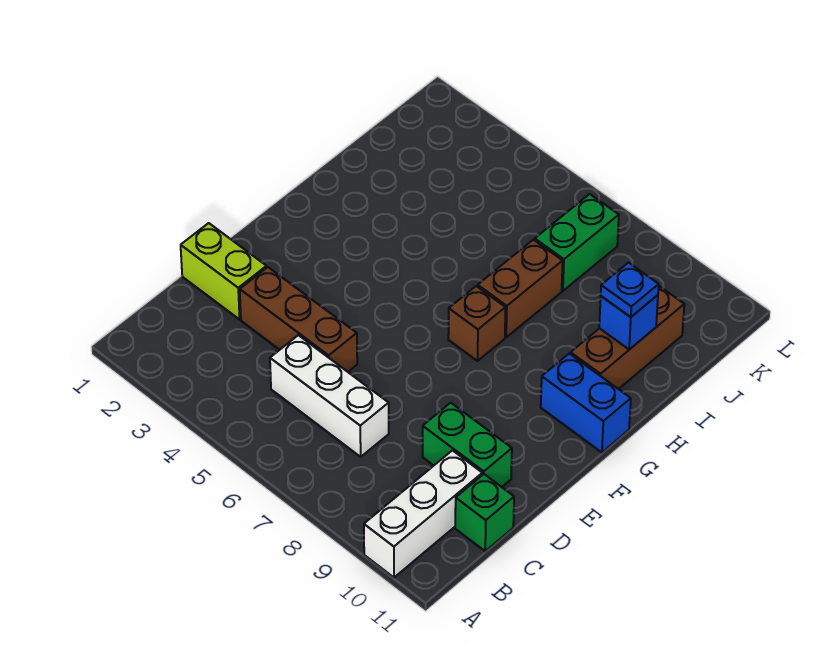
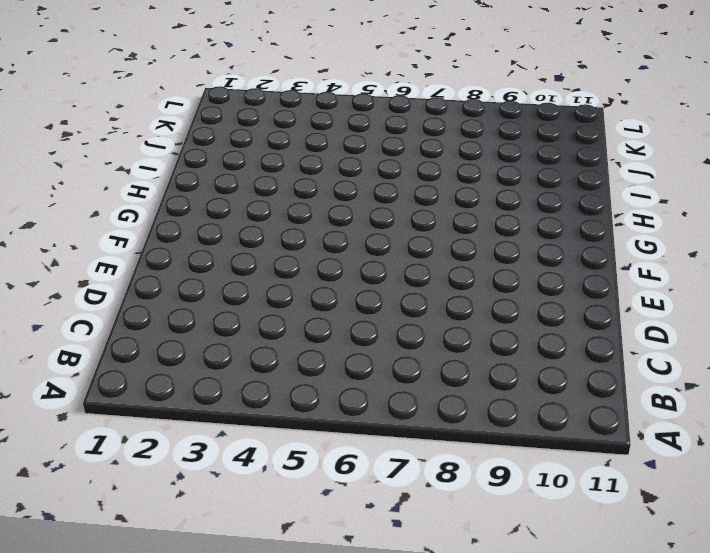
none -> white brick A10:C10 level 1
none -> white brick C5:C7 level 1
none -> green brick C11 level 1

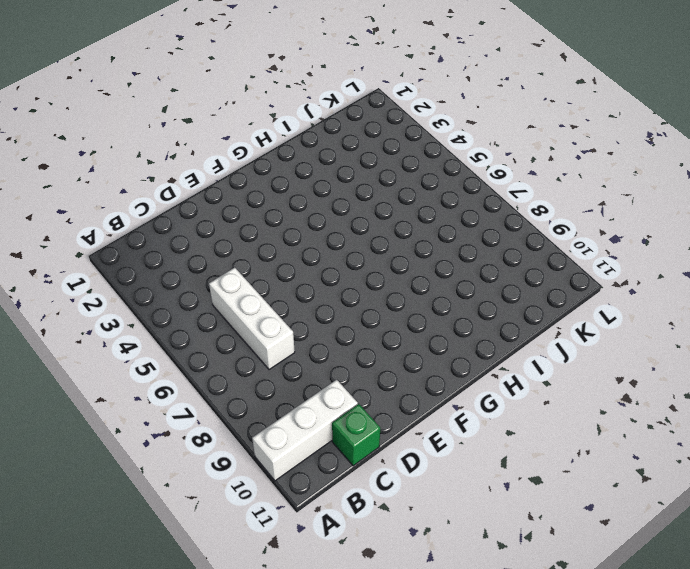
none -> lime brick D1:D2 level 1
none -> brown brick D3:D5 level 1
none -> green brick D9:D10 level 1

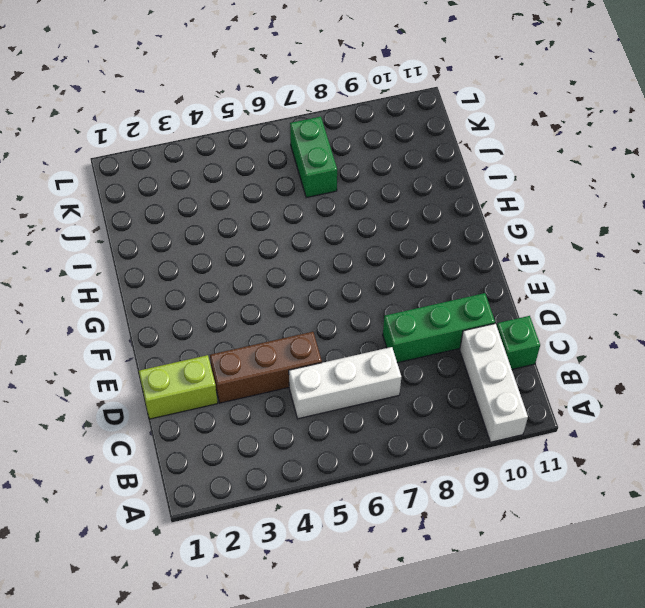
green brick D8:D10 level 1 -> green brick D9:D10 level 1
none -> brown brick G7 level 1
none -> blue brick G10:G11 level 1
none -> brown brick H7:I7 level 1

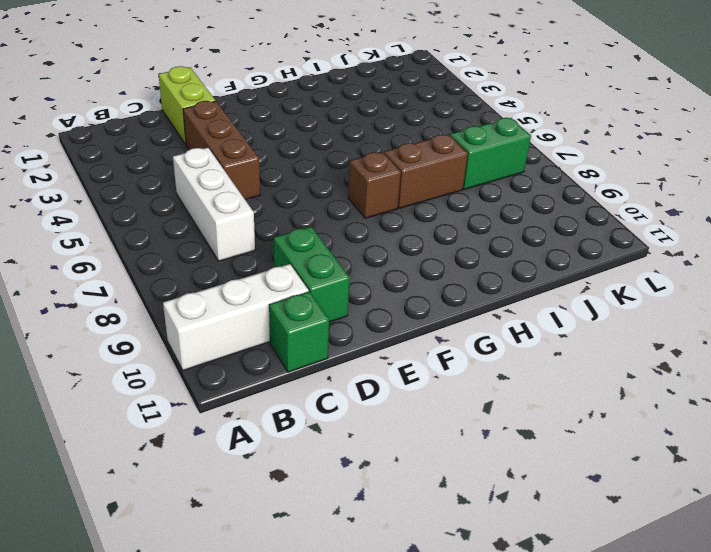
none -> blue brick G10:G11 level 1
none -> brown brick H10:J10 level 1
none -> blue brick I10 level 2

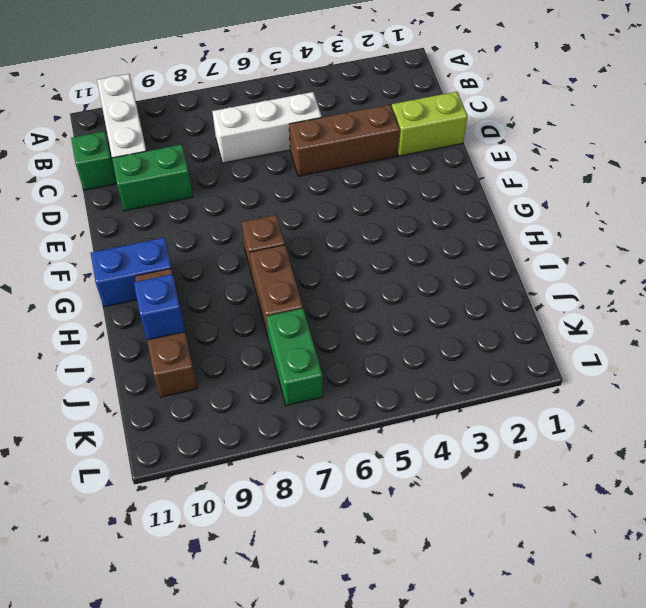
none -> blue plate I10 level 3

